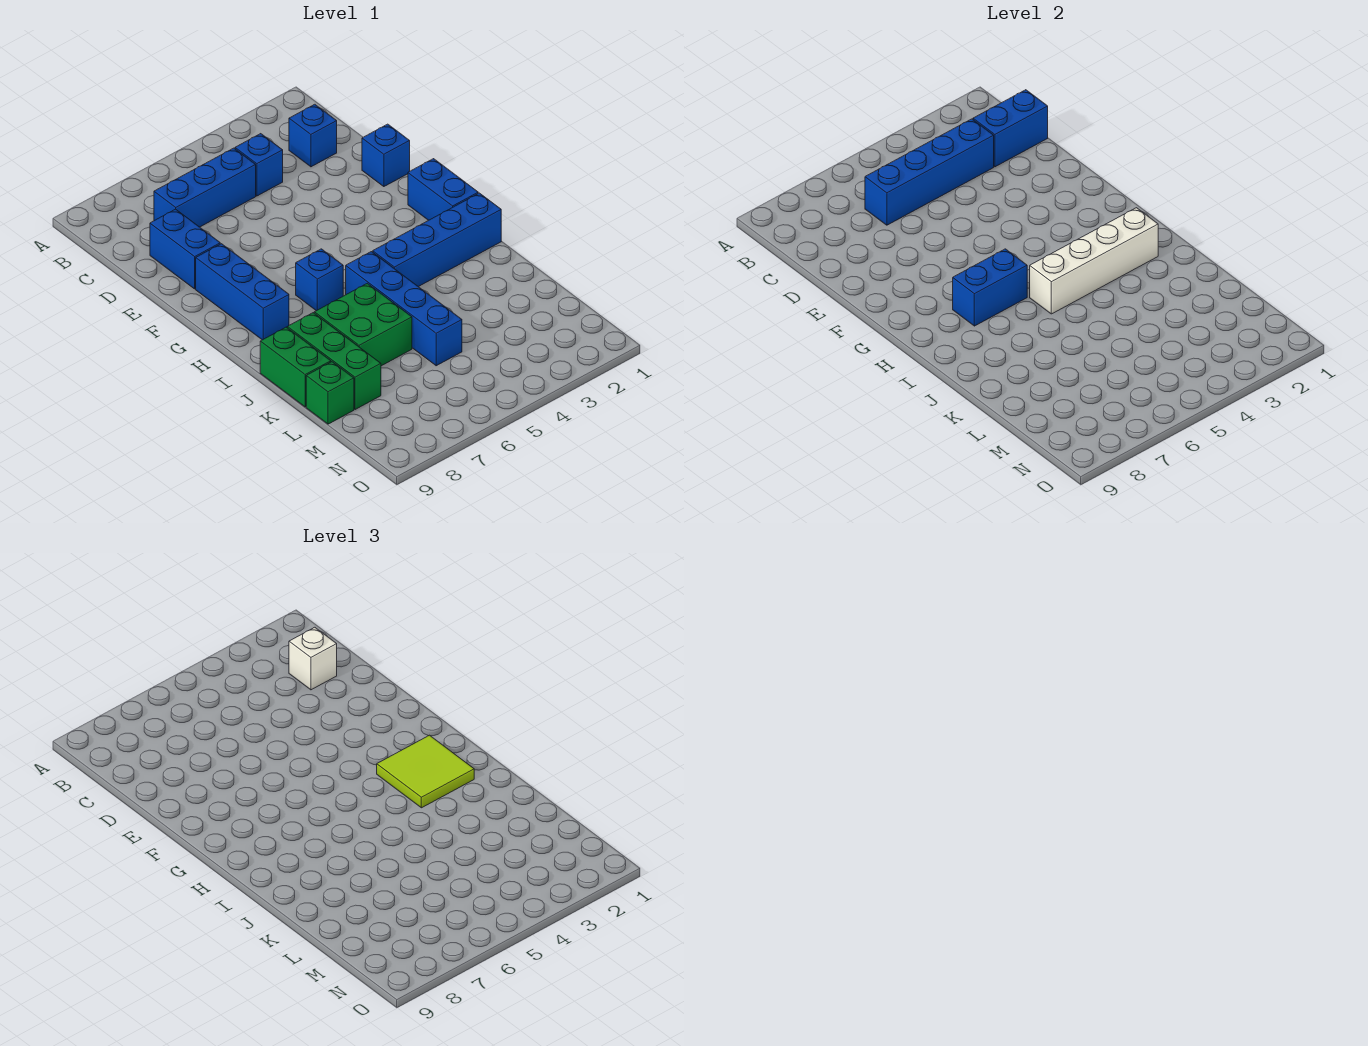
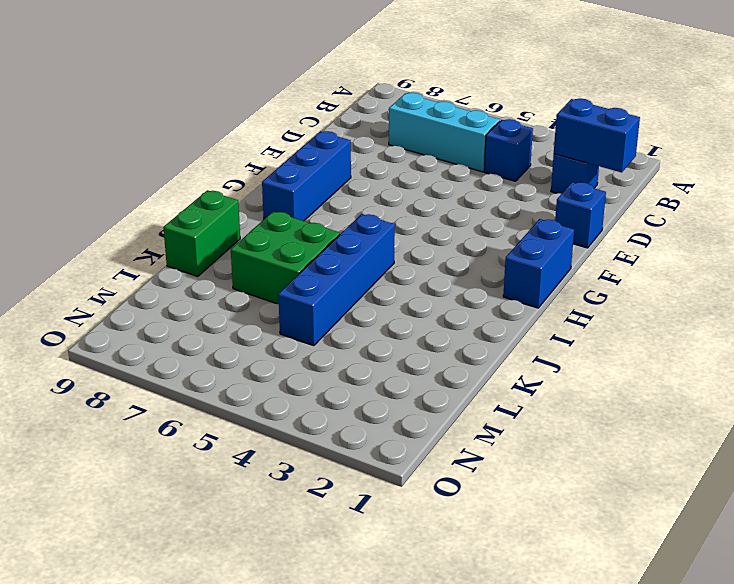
cyan brick C5:C7 level 1 -> blue brick C5:C7 level 1
none -> blue brick D8:E8 level 1
none -> blue brick H6 level 1
none -> blue brick I1:I4 level 1

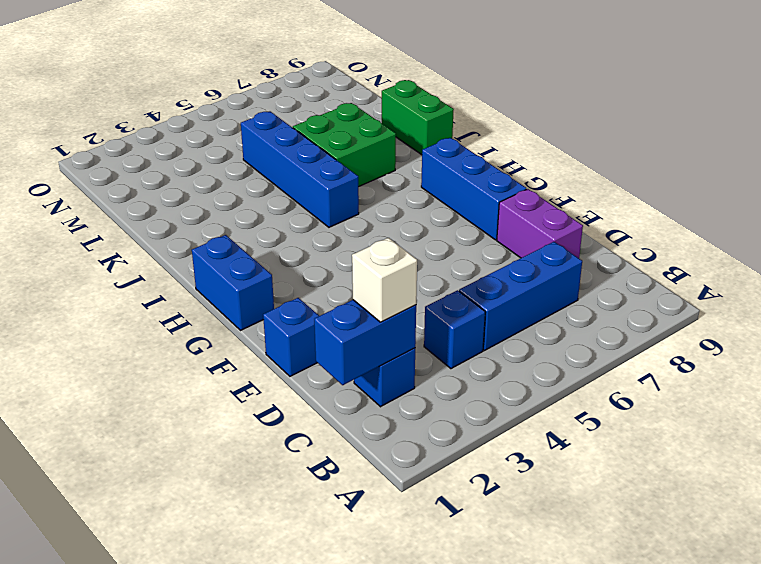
purple brick D8:E8 level 1 -> blue brick D8:E8 level 1
none -> blue brick H6 level 1
none -> blue brick I1:I4 level 1
none -> green brick J8:L8 level 1

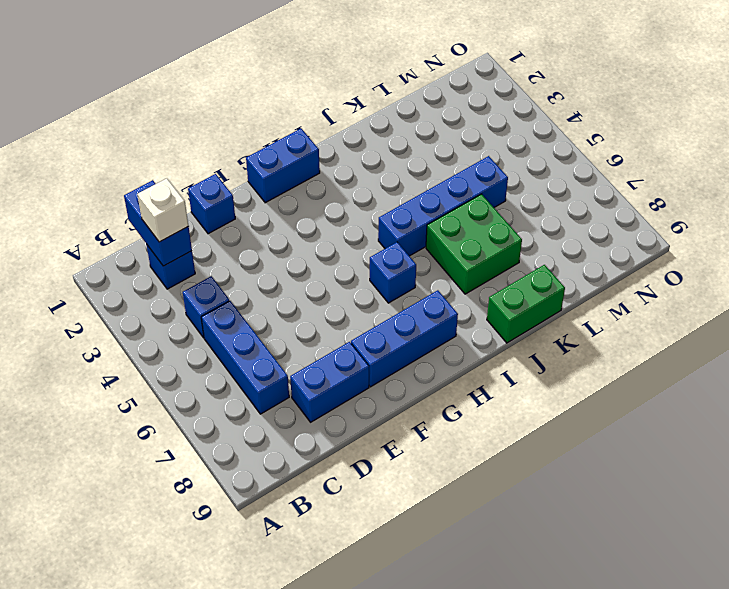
none -> blue brick I1:I4 level 1
none -> green brick J8:L8 level 1
none -> green brick L9 level 1

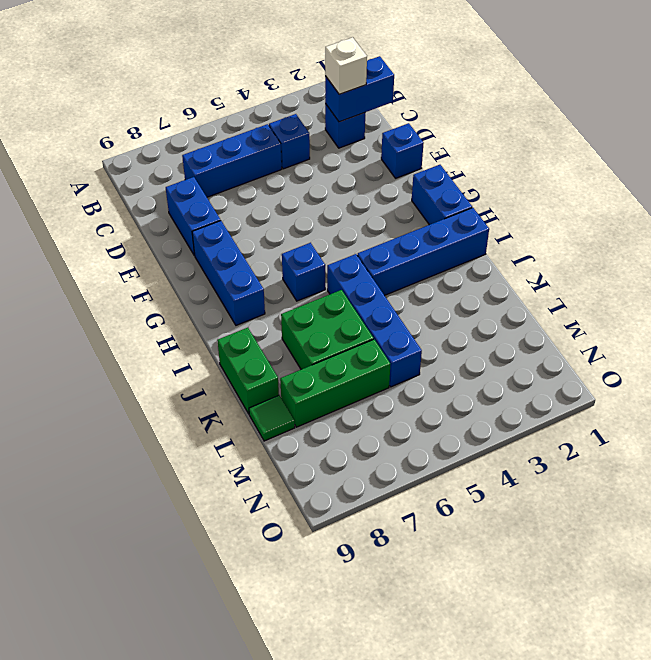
green brick L6:L8 level 1 -> green brick J8:L8 level 1
green tile L9 level 1 -> green brick L9 level 1
none -> blue brick C3:C6 level 2
none -> blue brick H6:H7 level 2
none -> white brick I2:I5 level 2

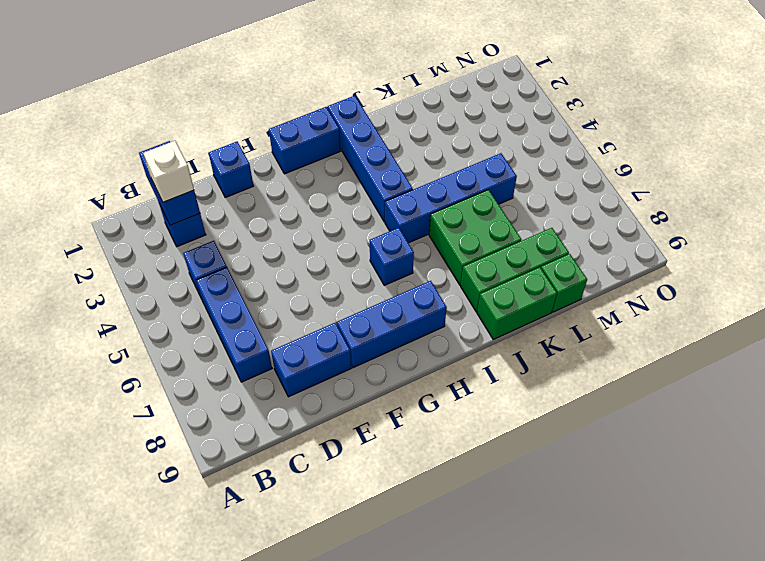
none -> blue brick C3:C6 level 2
none -> blue brick H6:H7 level 2
none -> white brick I2:I5 level 2

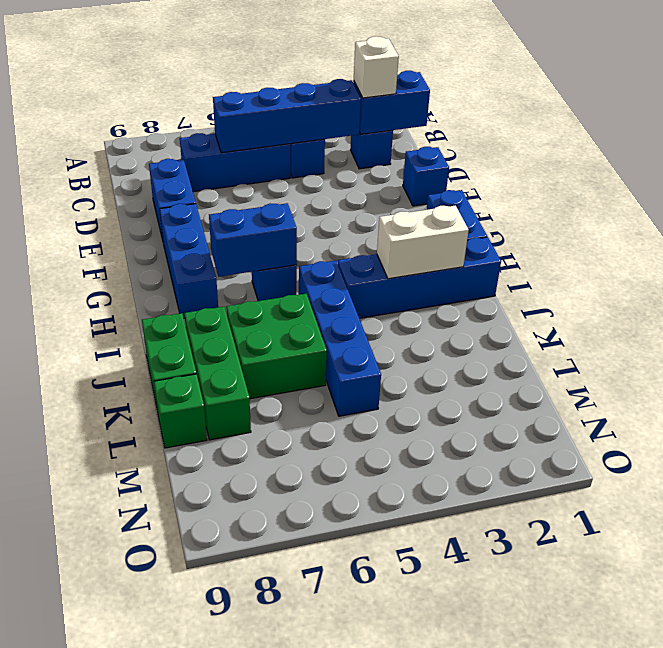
white brick I2:I3 level 2 -> white brick I2:I5 level 2
none -> lime tile H2:I3 level 3

